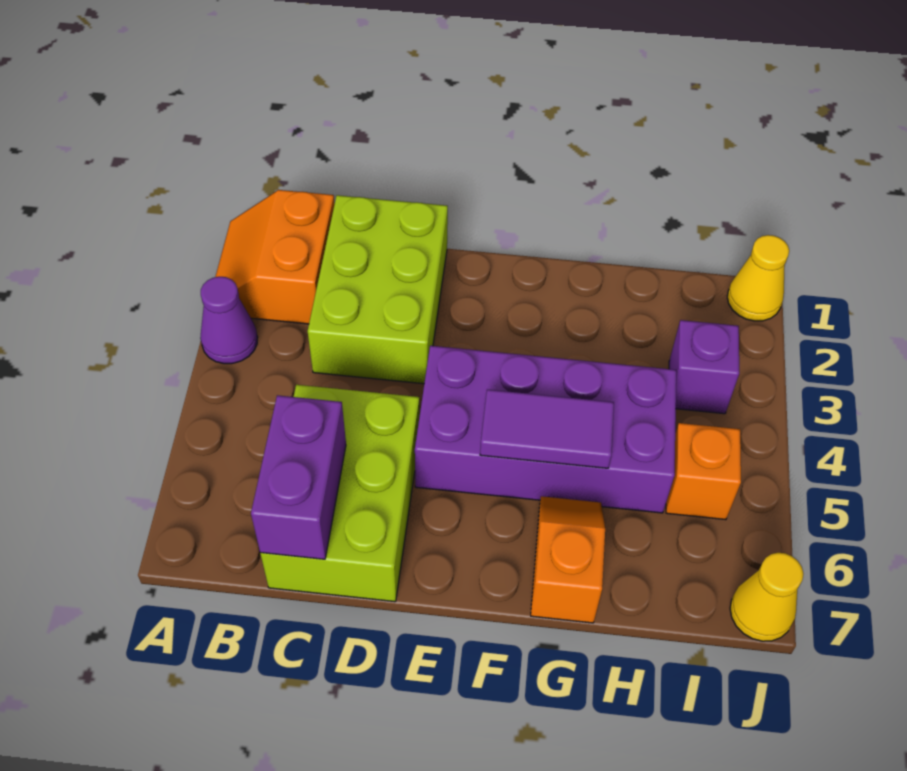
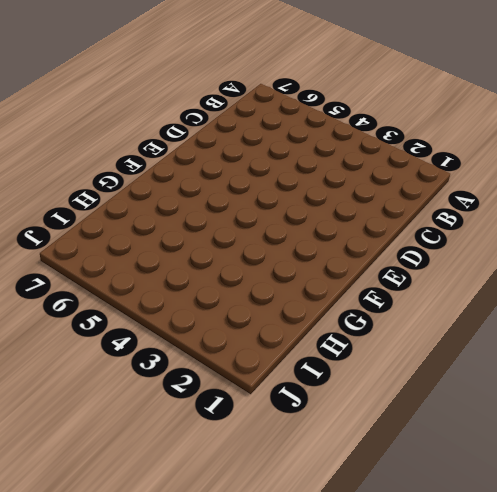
none -> orange slope A1:B2 level 1 top B
none -> purple cone A3 level 1
none -> lime brick C1:D3 level 1

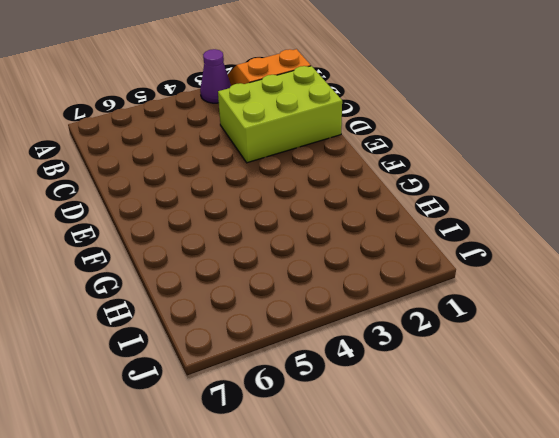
none -> lime brick C5:D7 level 1
none -> purple brick E4:H5 level 1
none -> orange slope G6:G7 level 1 top 7

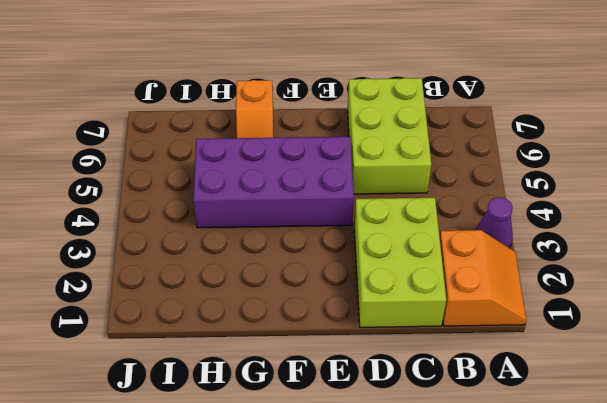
none -> purple brick I3 level 1
none -> orange brick I5 level 1
none -> yellow cone J1 level 1

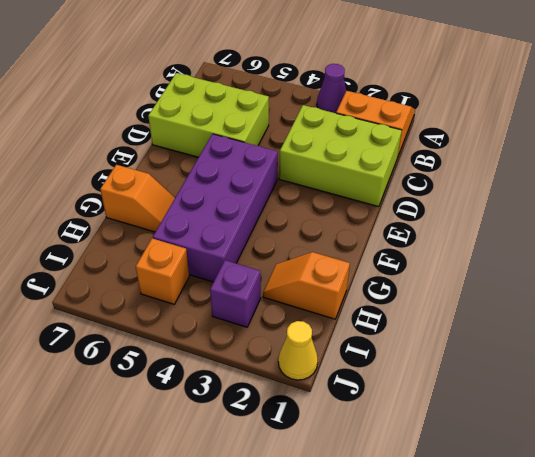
orange slope H1:H2 level 1 top 1 -> none
none -> yellow cone J7 level 1
none -> purple brick C6:C7 level 2
none -> purple tile F5:G5 level 2

